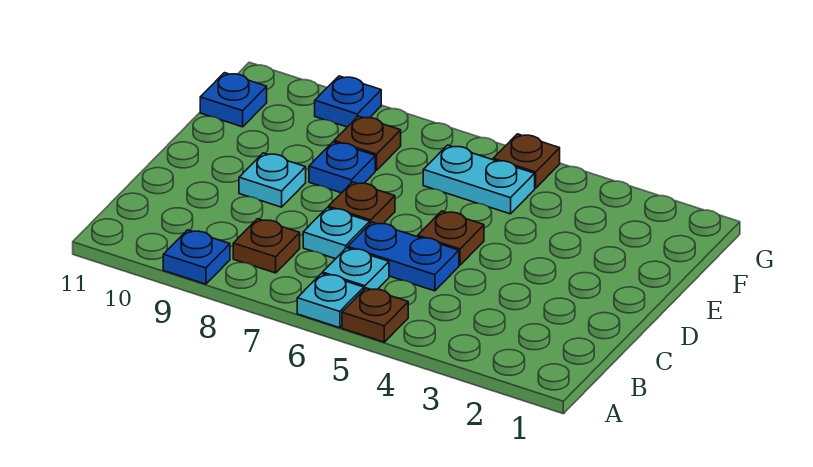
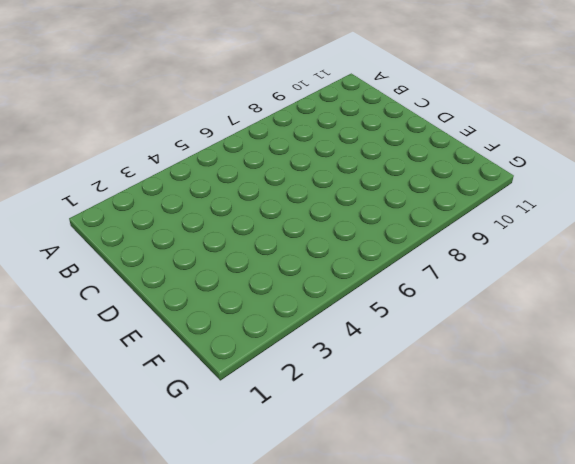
none -> brown plate A5 level 1
none -> cyan plate A6 level 1
none -> blue plate A9 level 1

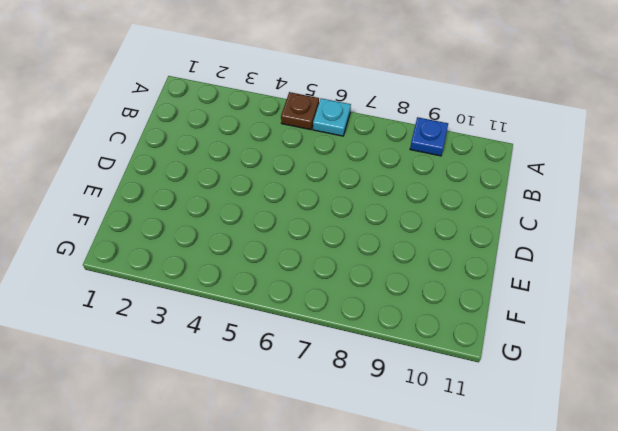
none -> cyan plate B6 level 1
none -> brown plate B8 level 1
none -> blue plate C5:C6 level 1

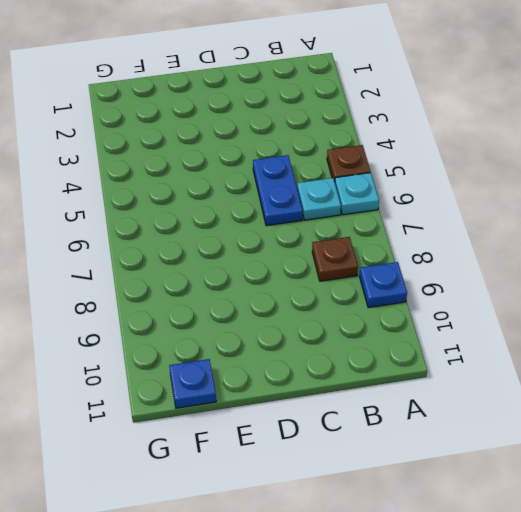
none -> cyan plate C7 level 1
none -> brown plate D5 level 1
none -> brown plate D7 level 1

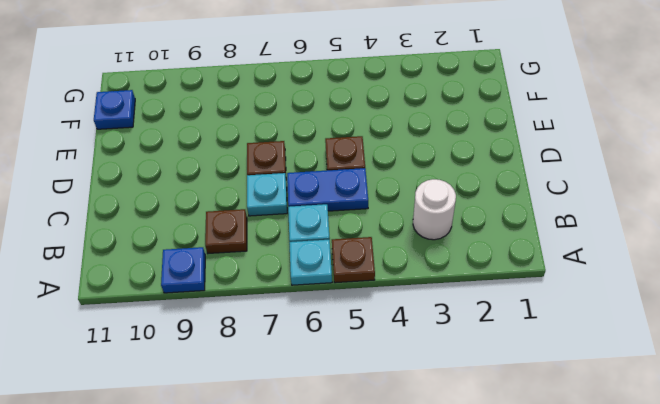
white round brick B3 level 1 -> none
none -> cyan plate D9 level 1
none -> blue plate E8 level 1
none -> cyan plate F5:F6 level 1

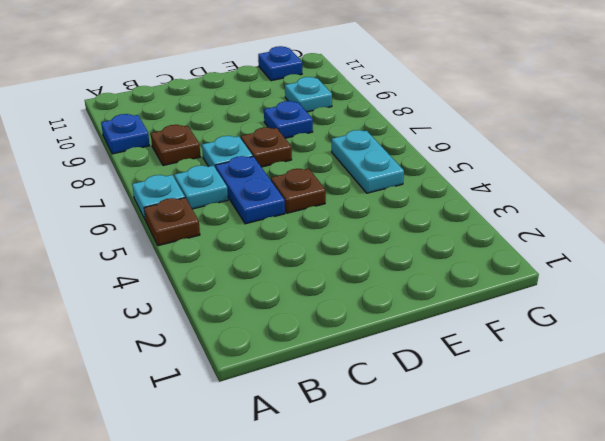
cyan plate F9 level 1 -> cyan plate D9 level 1
none -> brown plate F8 level 1
none -> brown plate G5 level 1
none -> blue plate G9 level 1

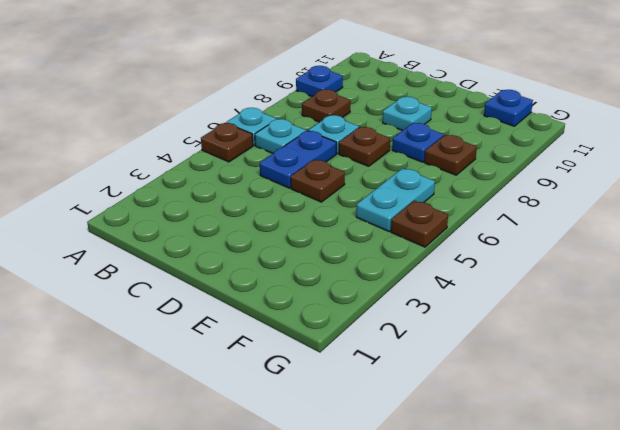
none -> blue plate G9 level 1

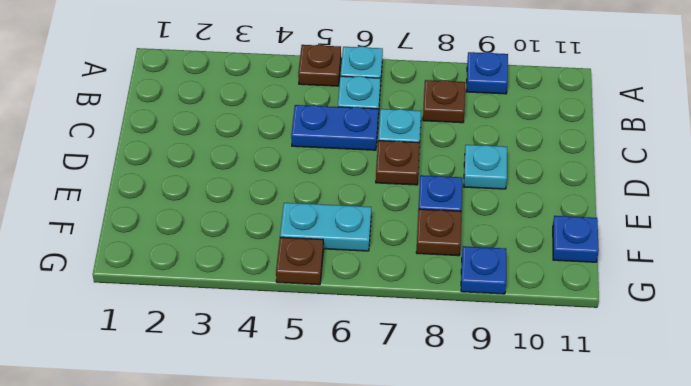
none -> brown plate D5 level 1

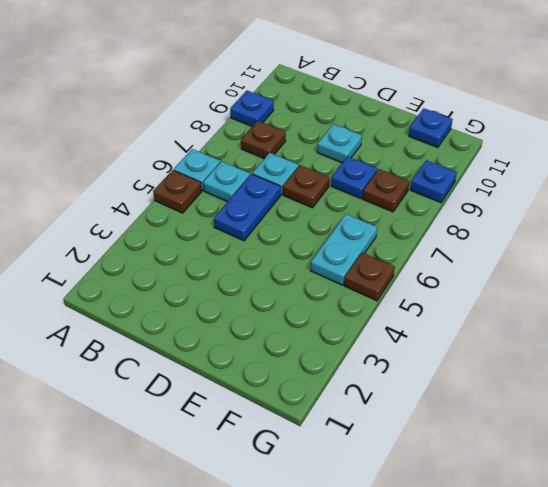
none -> brown plate D5 level 1

